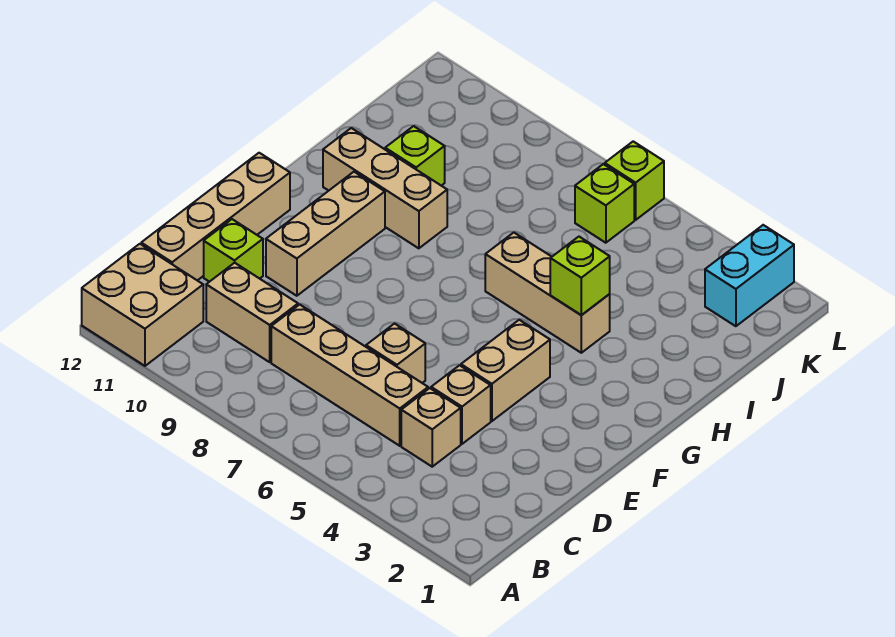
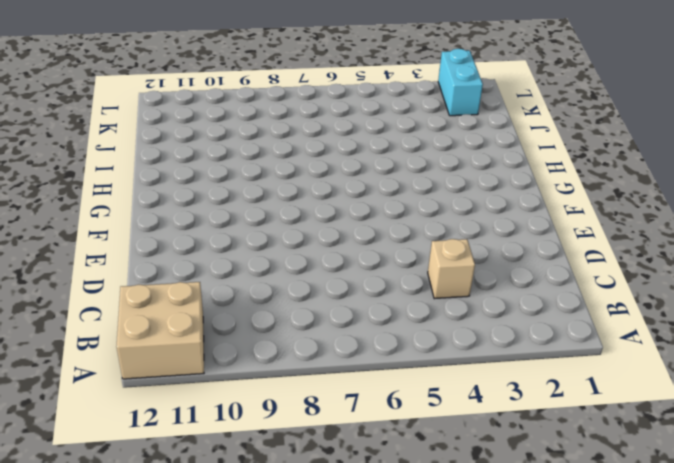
none -> tan brick C5:C8 level 1
none -> tan brick C9:C10 level 1
none -> tan brick C12:F12 level 1

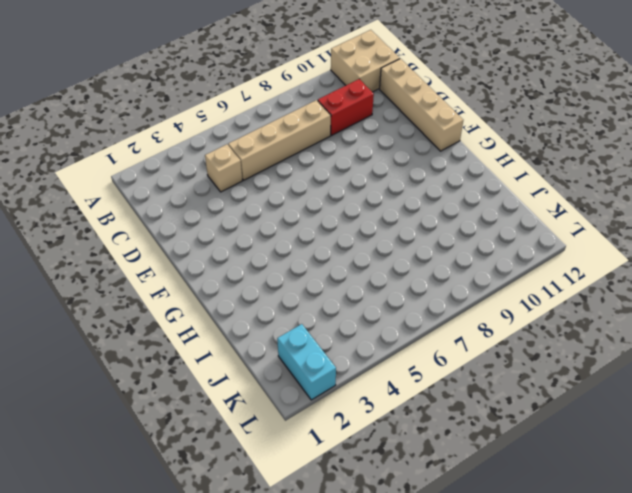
red brick C9:C10 level 1 -> tan brick C9:C10 level 1
none -> tan brick D4 level 1
none -> tan brick D6 level 1
none -> lime brick D11 level 1

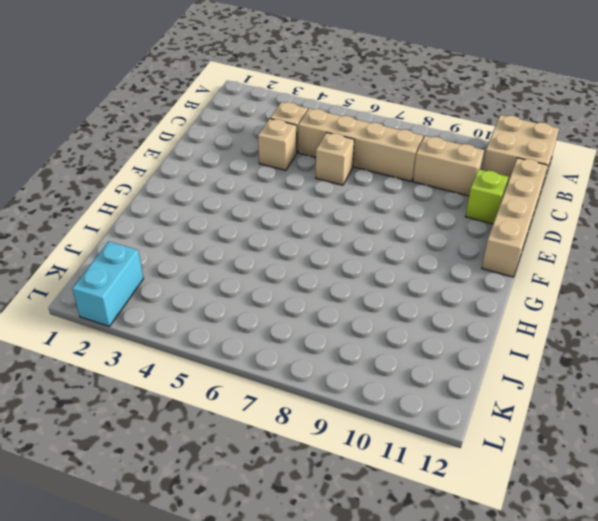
none -> tan brick E4:F4 level 1
none -> tan brick E10:G10 level 1
none -> tan brick H4:H6 level 1

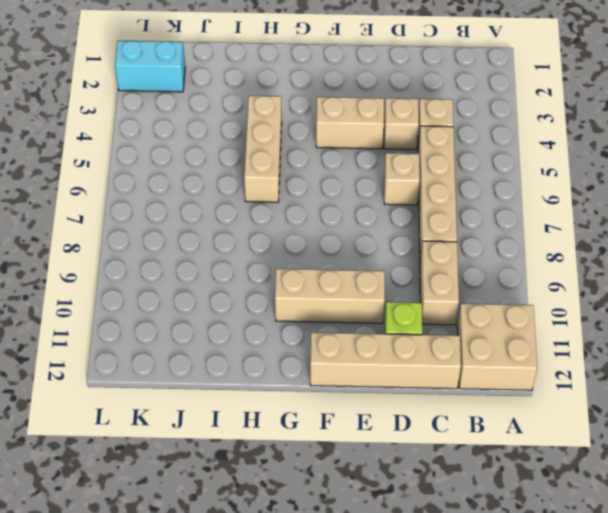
none -> tan brick H9:H11 level 1
none -> lime brick I10 level 1
none -> lime brick K6 level 1

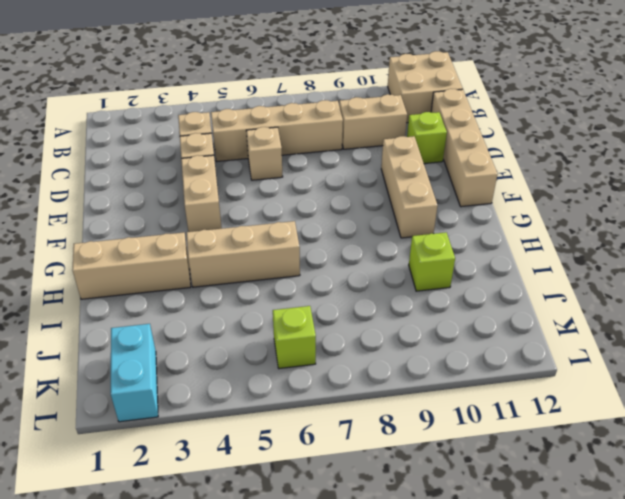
tan brick H1:H3 level 1 -> tan brick H9:H11 level 1
none -> lime brick L6 level 1
none -> lime brick H4 level 2

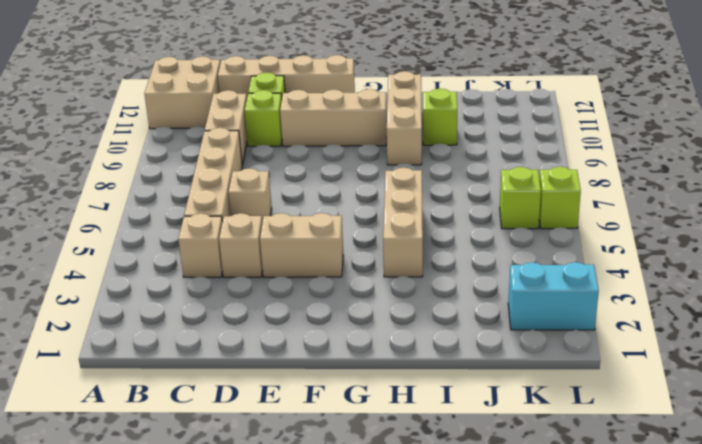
lime brick D10 level 1 -> lime brick H4 level 2

